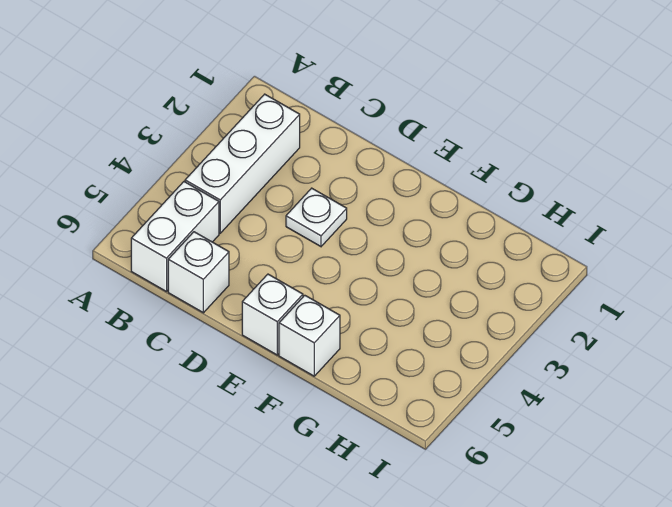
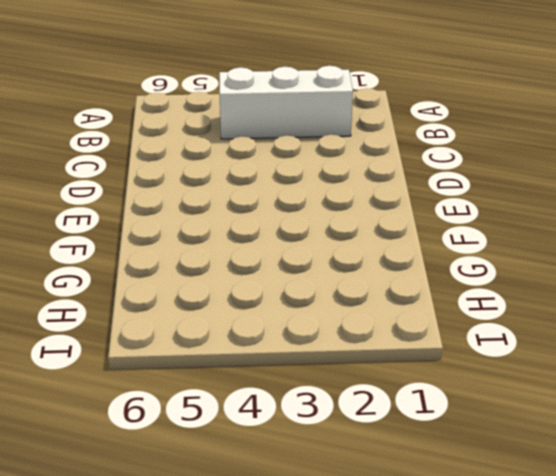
none -> white brick B5:B6 level 1
none -> white brick C6 level 1

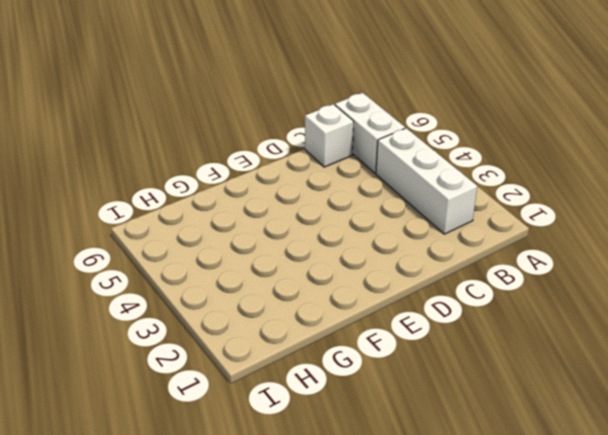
none -> white plate D3 level 1
none -> white brick E6 level 1

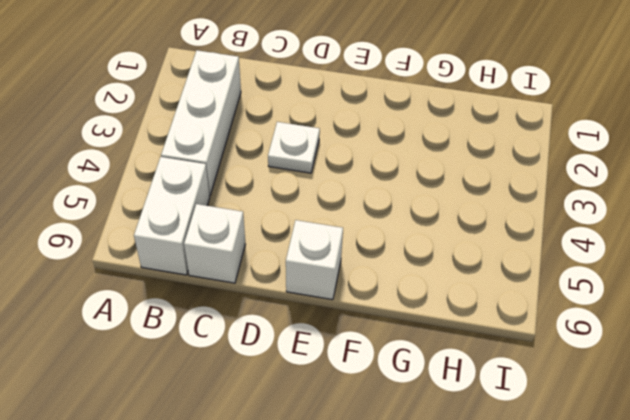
none -> white brick F6 level 1

